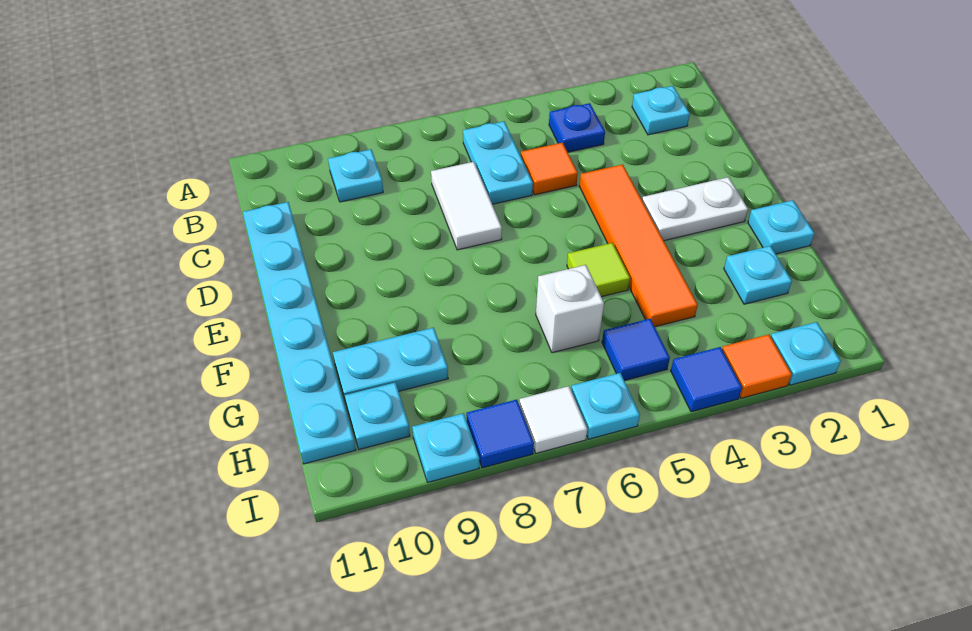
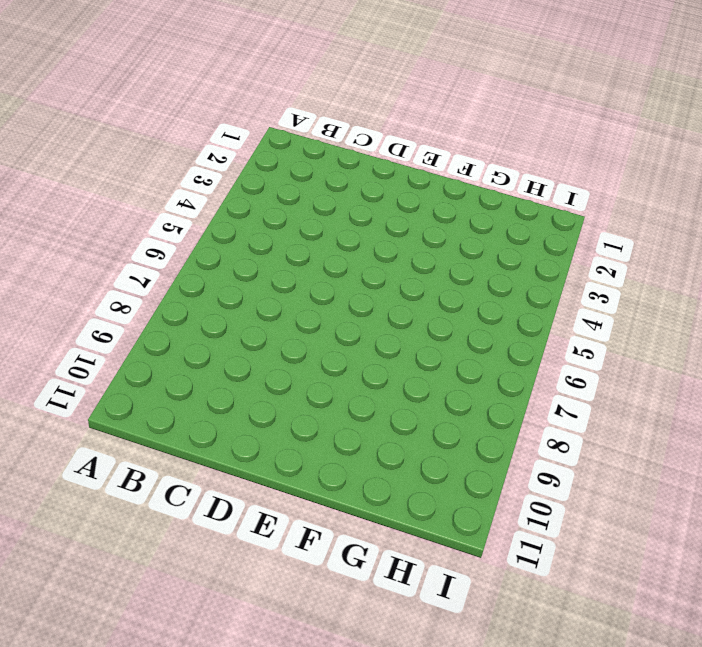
none -> cyan plate B2 level 1
none -> blue plate B4 level 1
none -> cyan plate B6:C6 level 1

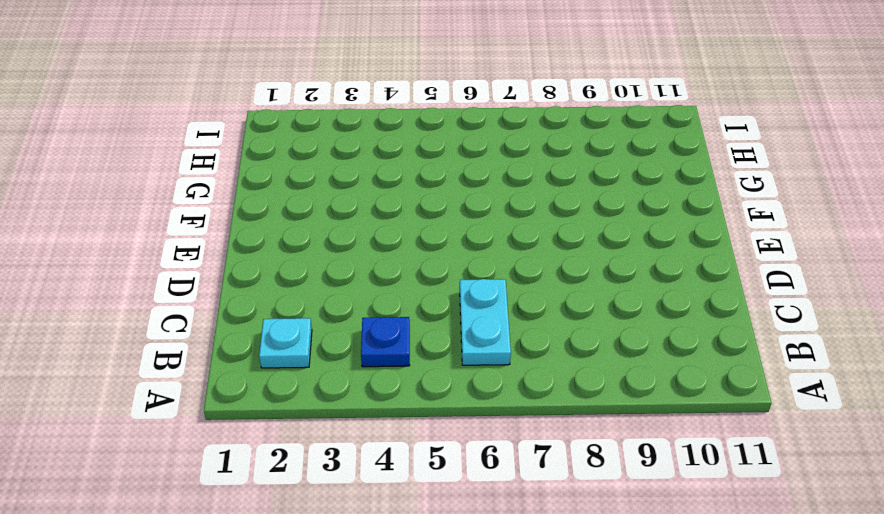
none -> cyan plate B9 level 1
none -> orange tile C5 level 1
none -> white tile C7:D7 level 1

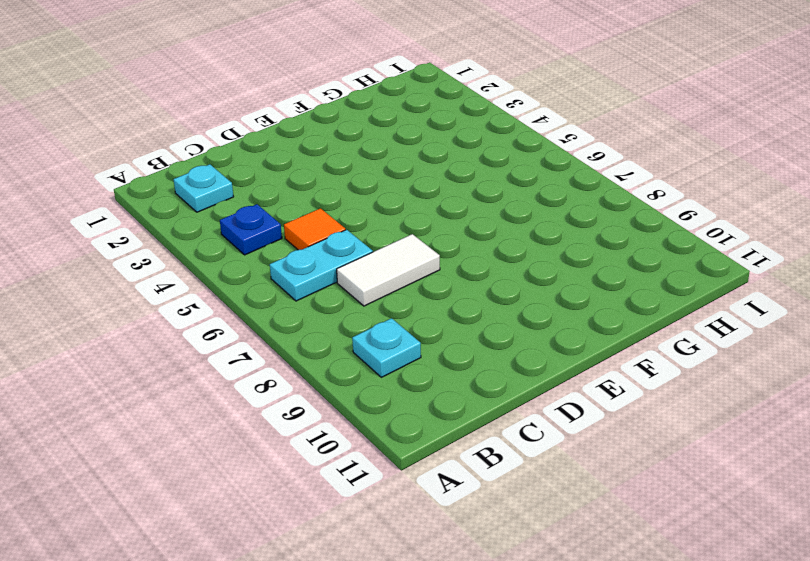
none -> cyan plate C11:H11 level 1
none -> orange tile D4:G4 level 1
none -> white plate E2:E3 level 1

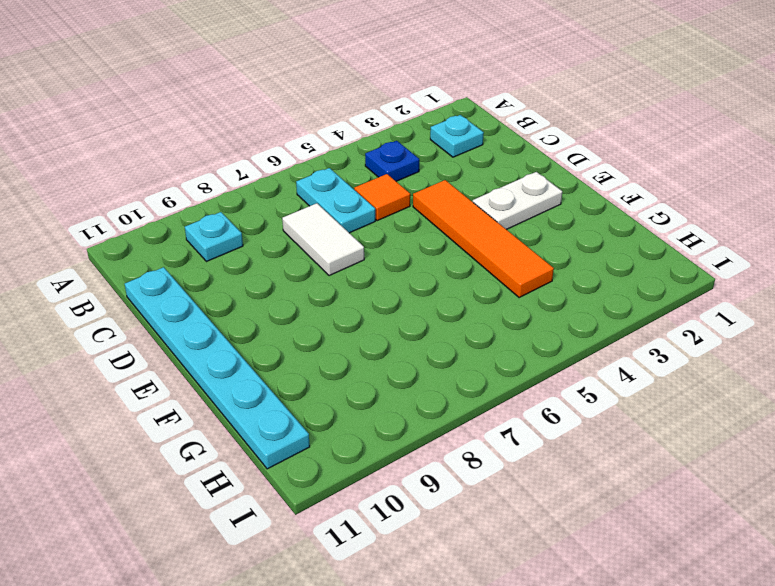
none -> cyan plate F1 level 1
none -> lime tile F5 level 1
none -> cyan plate G2 level 1

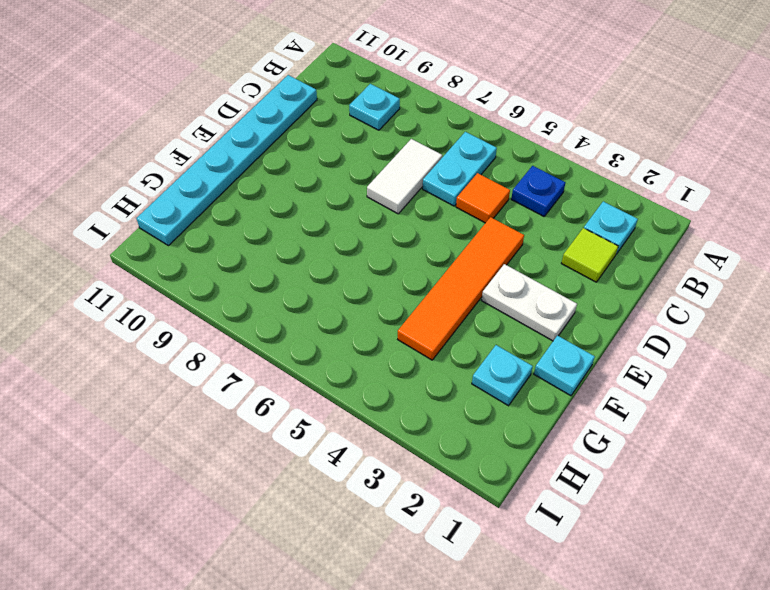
lime tile C2 level 1 -> lime tile F5 level 1
none -> white brick G6 level 1
none -> cyan plate G9:G10 level 1
none -> blue tile H5 level 1

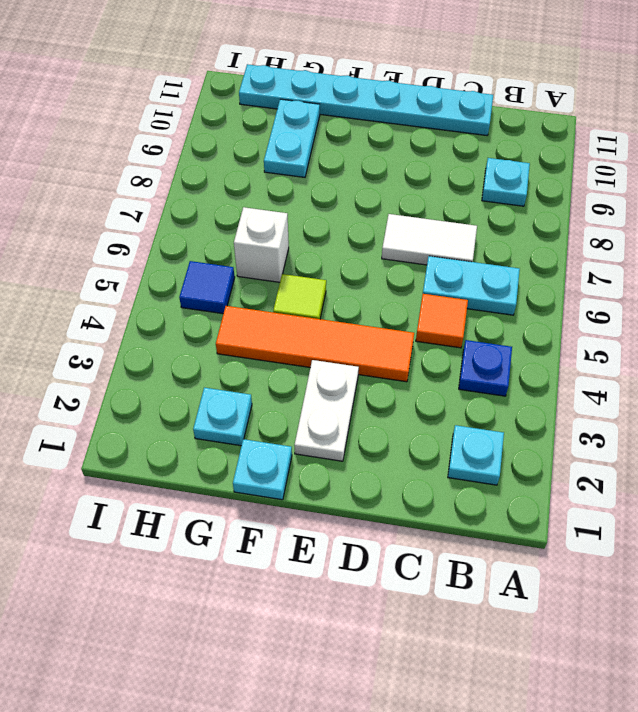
none -> cyan plate H10 level 1
none -> cyan plate I2 level 1
none -> orange tile I3 level 1

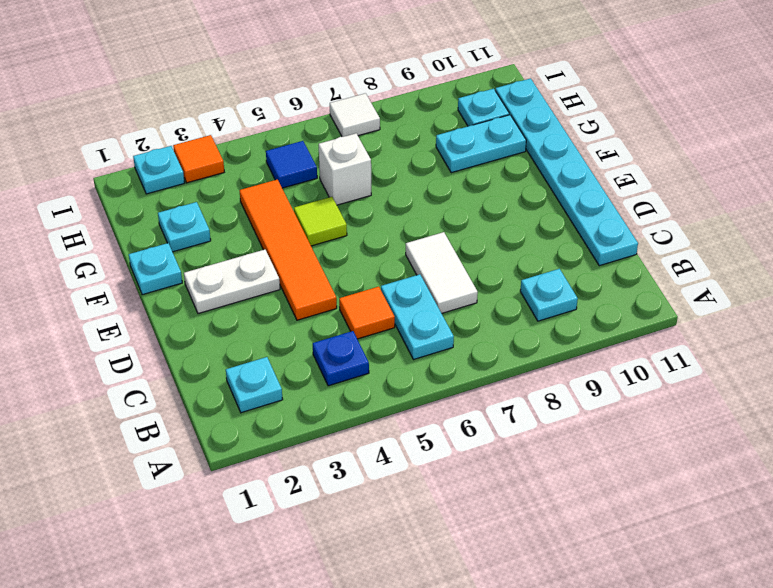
none -> blue tile I4 level 1
none -> cyan plate I6 level 1
none -> blue tile I8 level 1

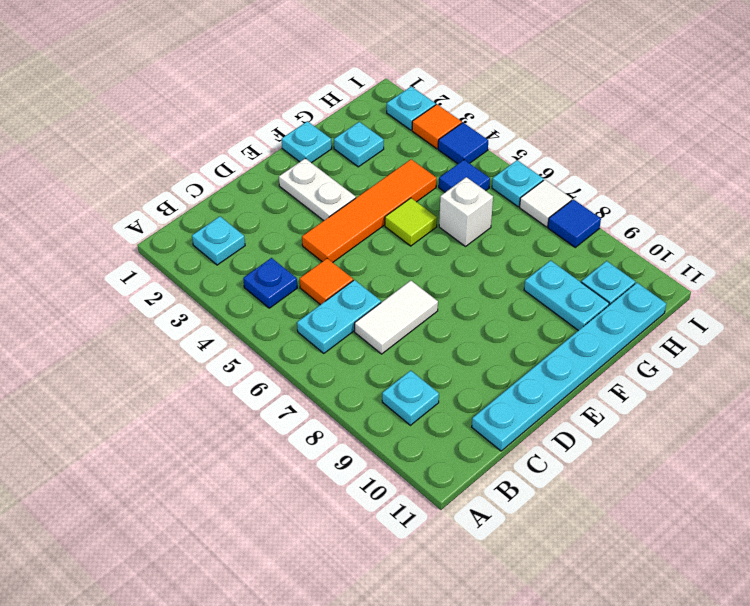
none -> cyan plate I9 level 1

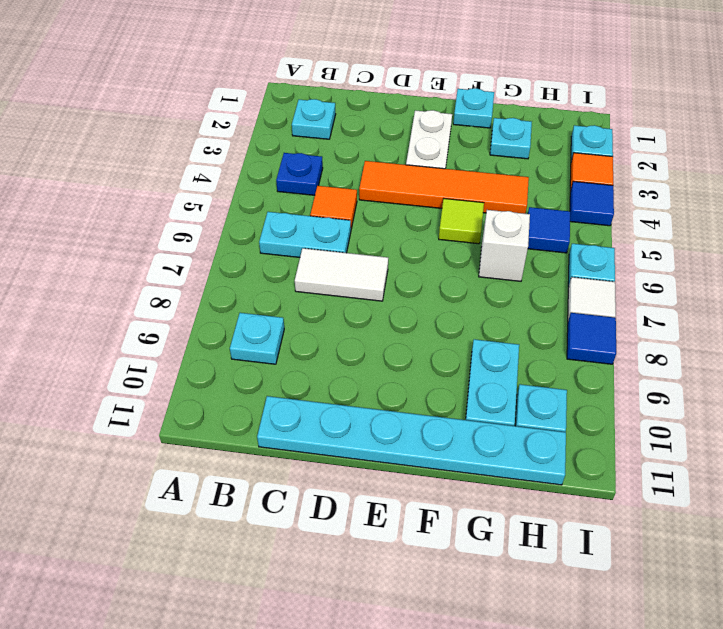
none -> cyan plate I9 level 1

